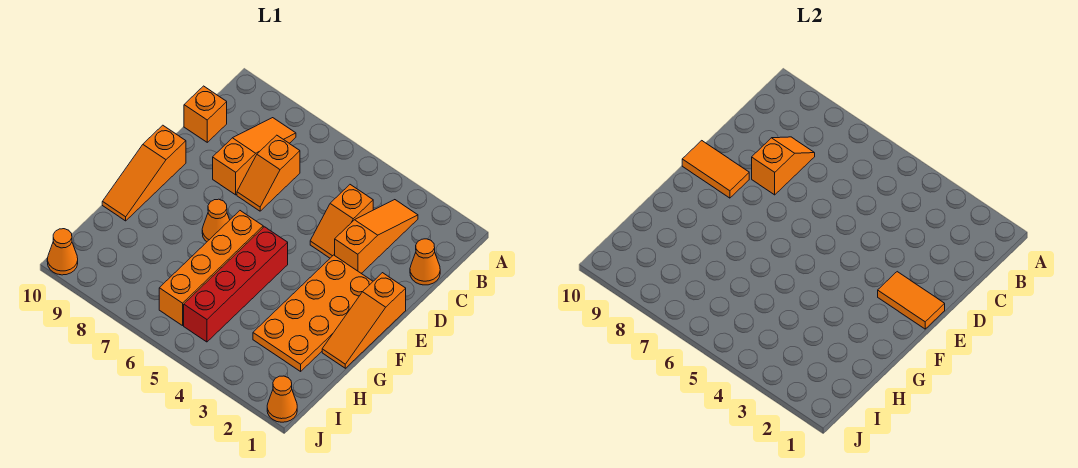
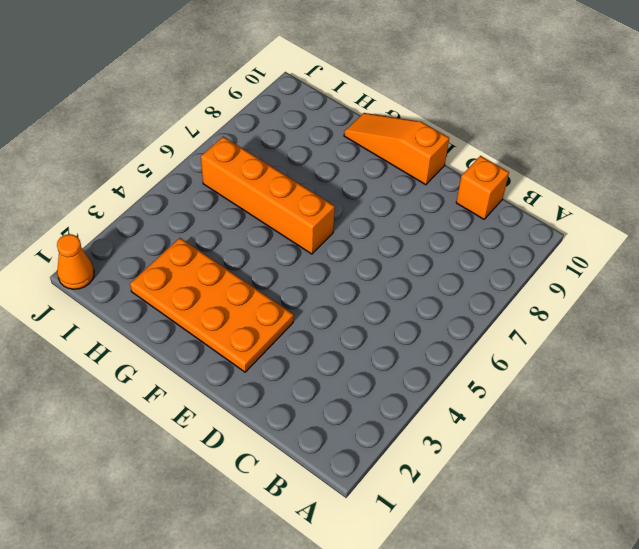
none -> orange slope B3:D3 level 1 top D
none -> orange slope B8:D8 level 1 top D
none -> orange cone C1 level 1

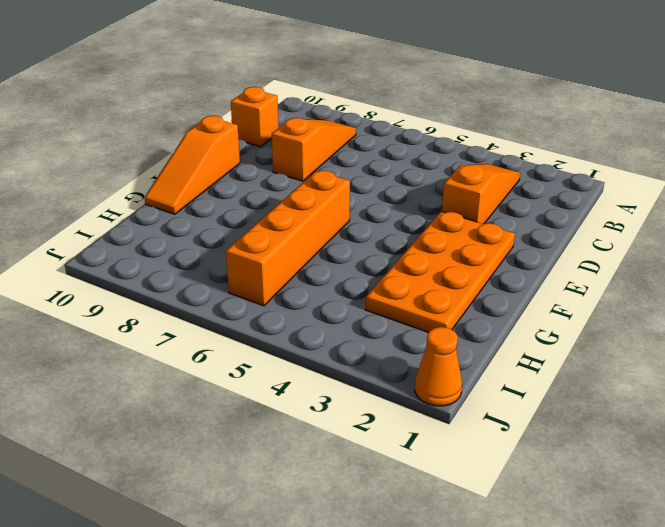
none -> orange cone C1 level 1
none -> orange slope C4:D4 level 1 top C
none -> orange slope C7:D7 level 1 top C

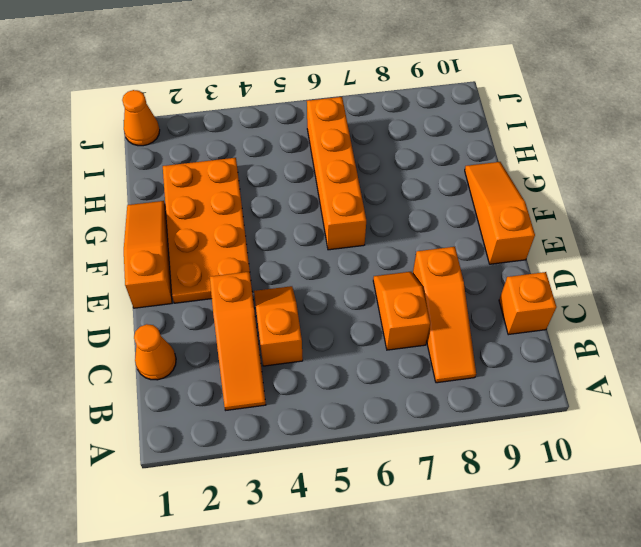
none -> red brick F5:I5 level 1
none -> orange cone F7 level 1
none -> orange cone J10 level 1

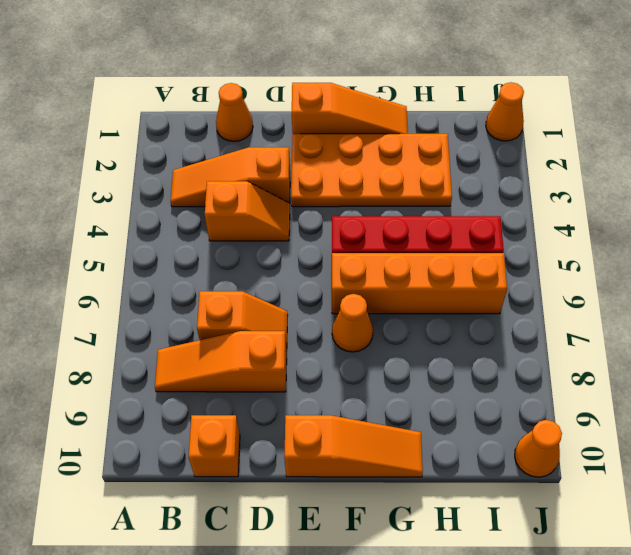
none -> orange slope C8:D8 level 2 top D
none -> orange tile E1:E2 level 2
none -> orange tile E9:E10 level 2

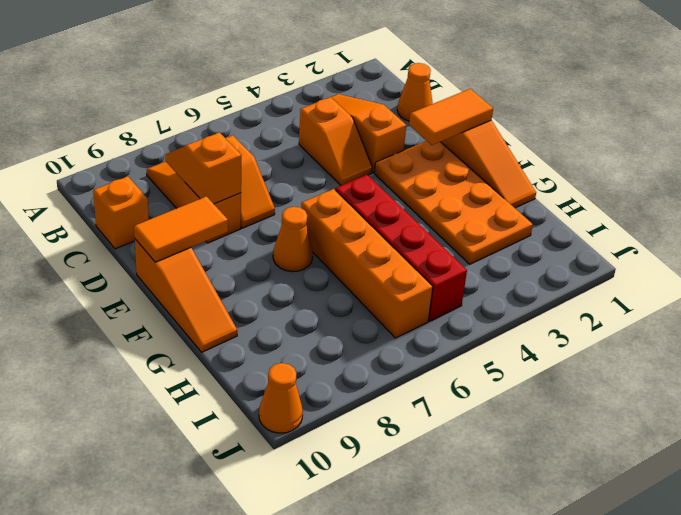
none -> orange cone J1 level 1

